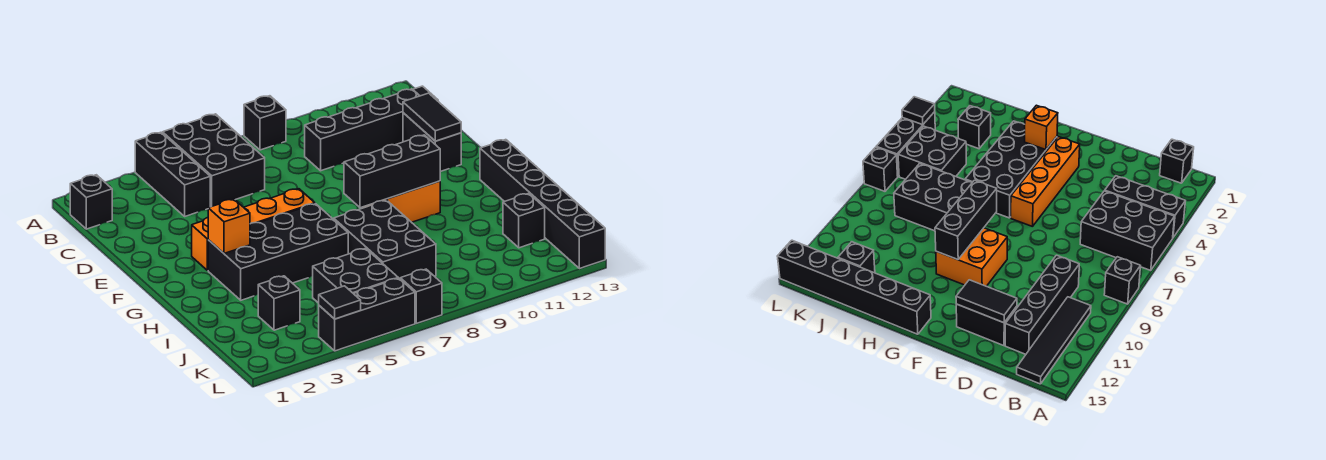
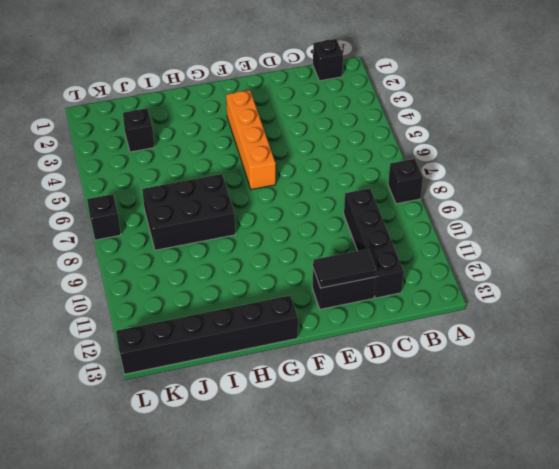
none -> black brick A4:C4 level 1
none -> black brick A5:C6 level 1
none -> black tile B10:B13 level 1

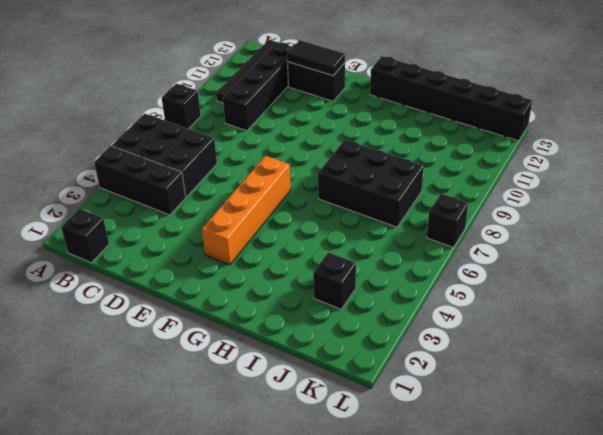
none -> orange brick F9:G10 level 1
none -> black brick G3:H6 level 1
none -> black brick J5:K6 level 1

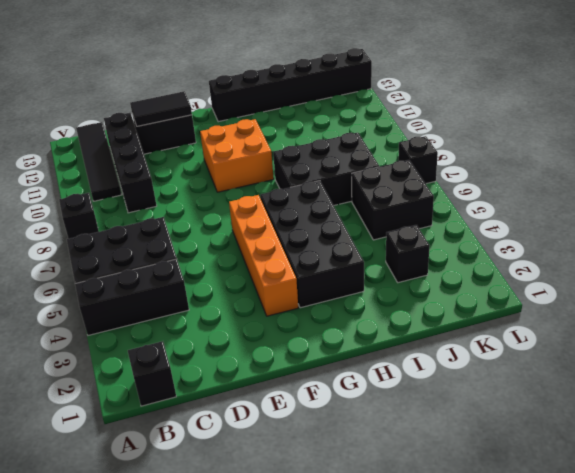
none -> black brick J12 level 1
none -> black brick L4:L6 level 1
none -> orange brick G3 level 2

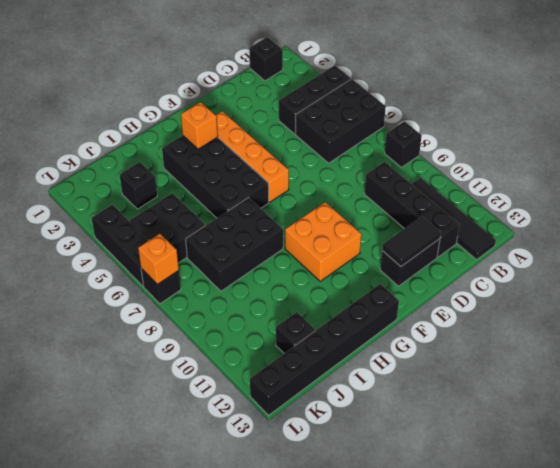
orange brick L7 level 2 -> none
none -> black brick G8:G10 level 2
none -> black tile L4 level 2

